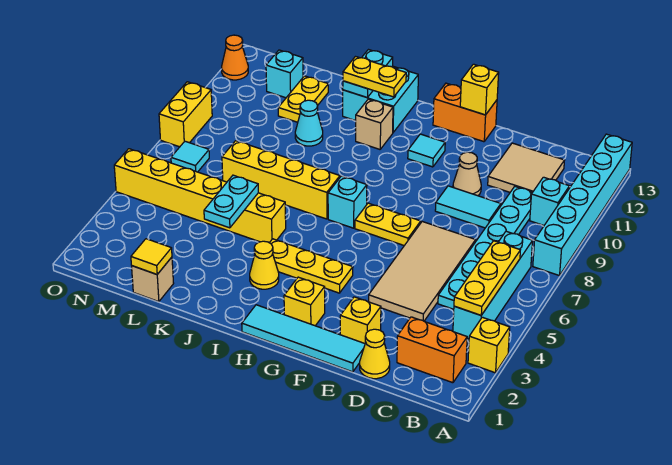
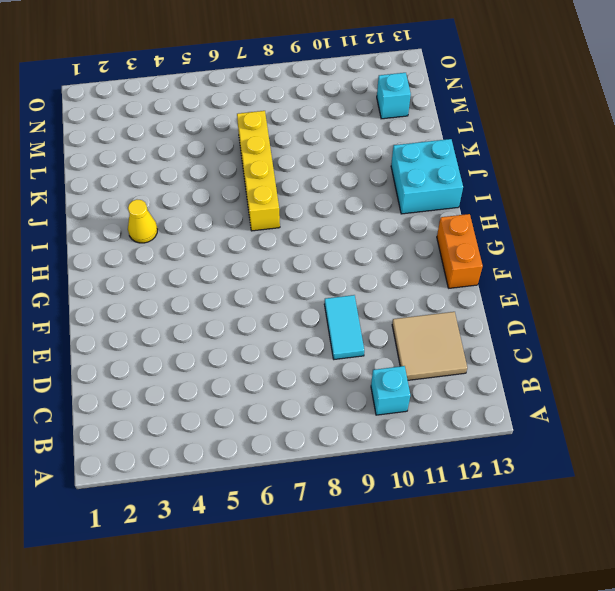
none -> yellow brick A3 level 1
none -> cyan brick A8:A13 level 1
none -> orange brick B2:C2 level 1
none -> cyan brick B4:B7 level 1

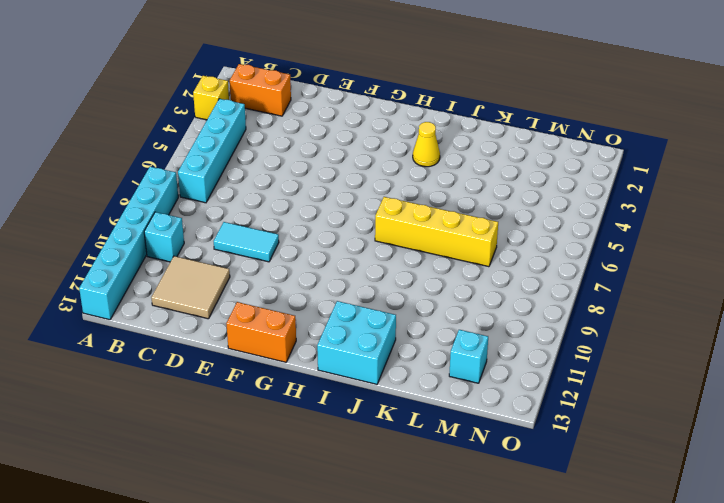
none -> cyan plate C5:C10 level 1
none -> yellow cone D1 level 1
none -> tan tile D4:E7 level 1
none -> cyan tile E1:H1 level 1

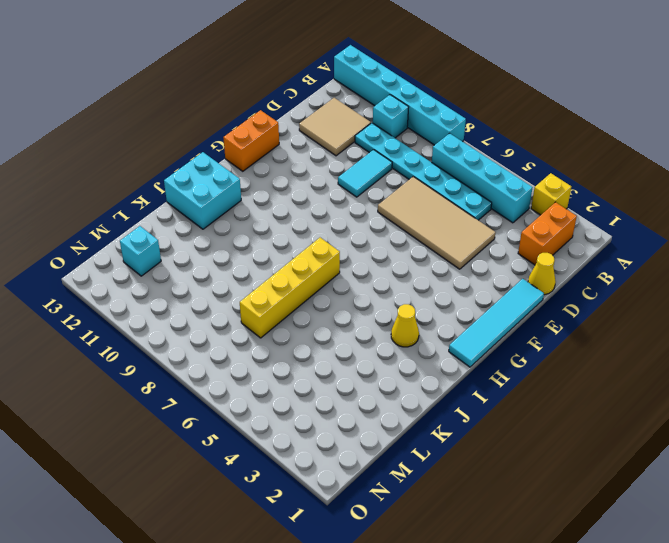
none -> yellow brick E2 level 1
none -> tan cone E10 level 1
none -> yellow plate F7:G7 level 1
none -> yellow brick G2 level 1

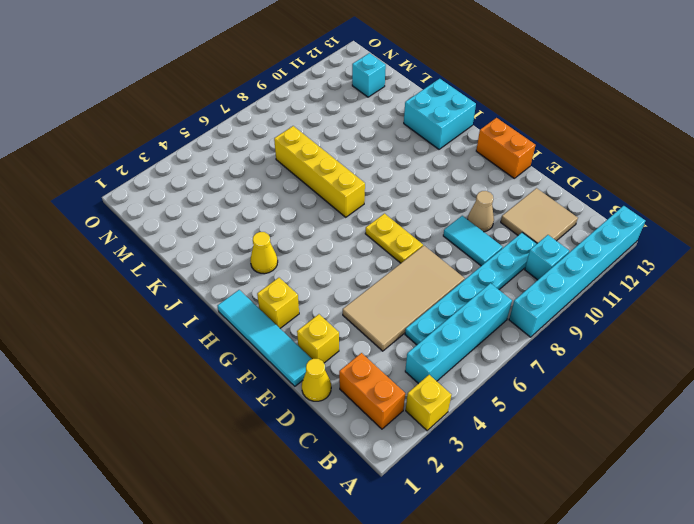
none -> yellow plate G4:I4 level 1
none -> cyan tile G11 level 1
none -> cyan brick H7 level 1
none -> tan brick I11 level 1

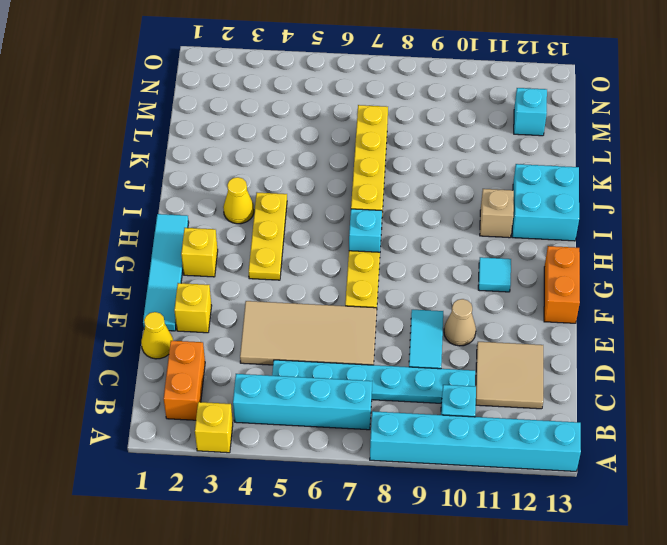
none -> yellow brick J5:O5 level 1
none -> cyan cone K10 level 1
none -> tan brick L1 level 1
none -> yellow plate L11:L12 level 1

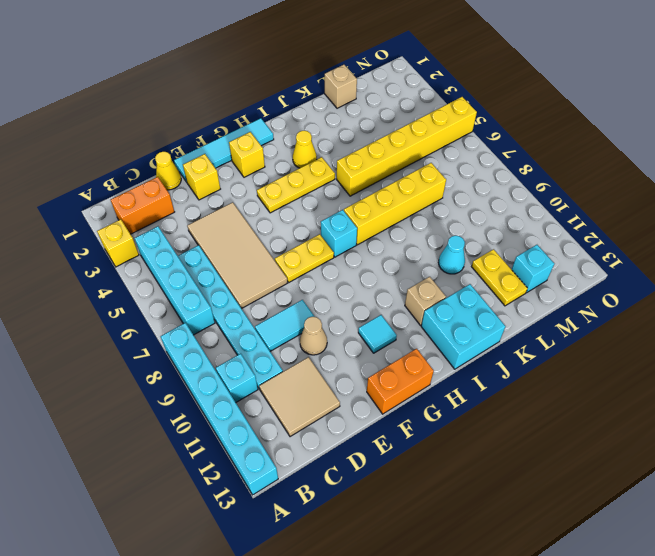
none -> cyan tile N7 level 1
none -> yellow brick O8:O9 level 1
none -> orange cone O12 level 1
none -> yellow plate B4:B6 level 2

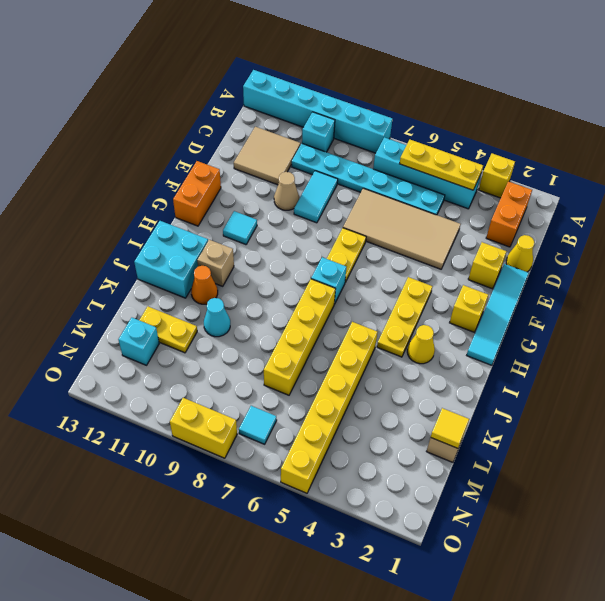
orange cone J11 level 1 -> orange cone O12 level 1
none -> yellow brick F13 level 2
none -> cyan plate J12:J13 level 2
none -> cyan plate K4:K5 level 2
none -> yellow plate I12:J12 level 3

